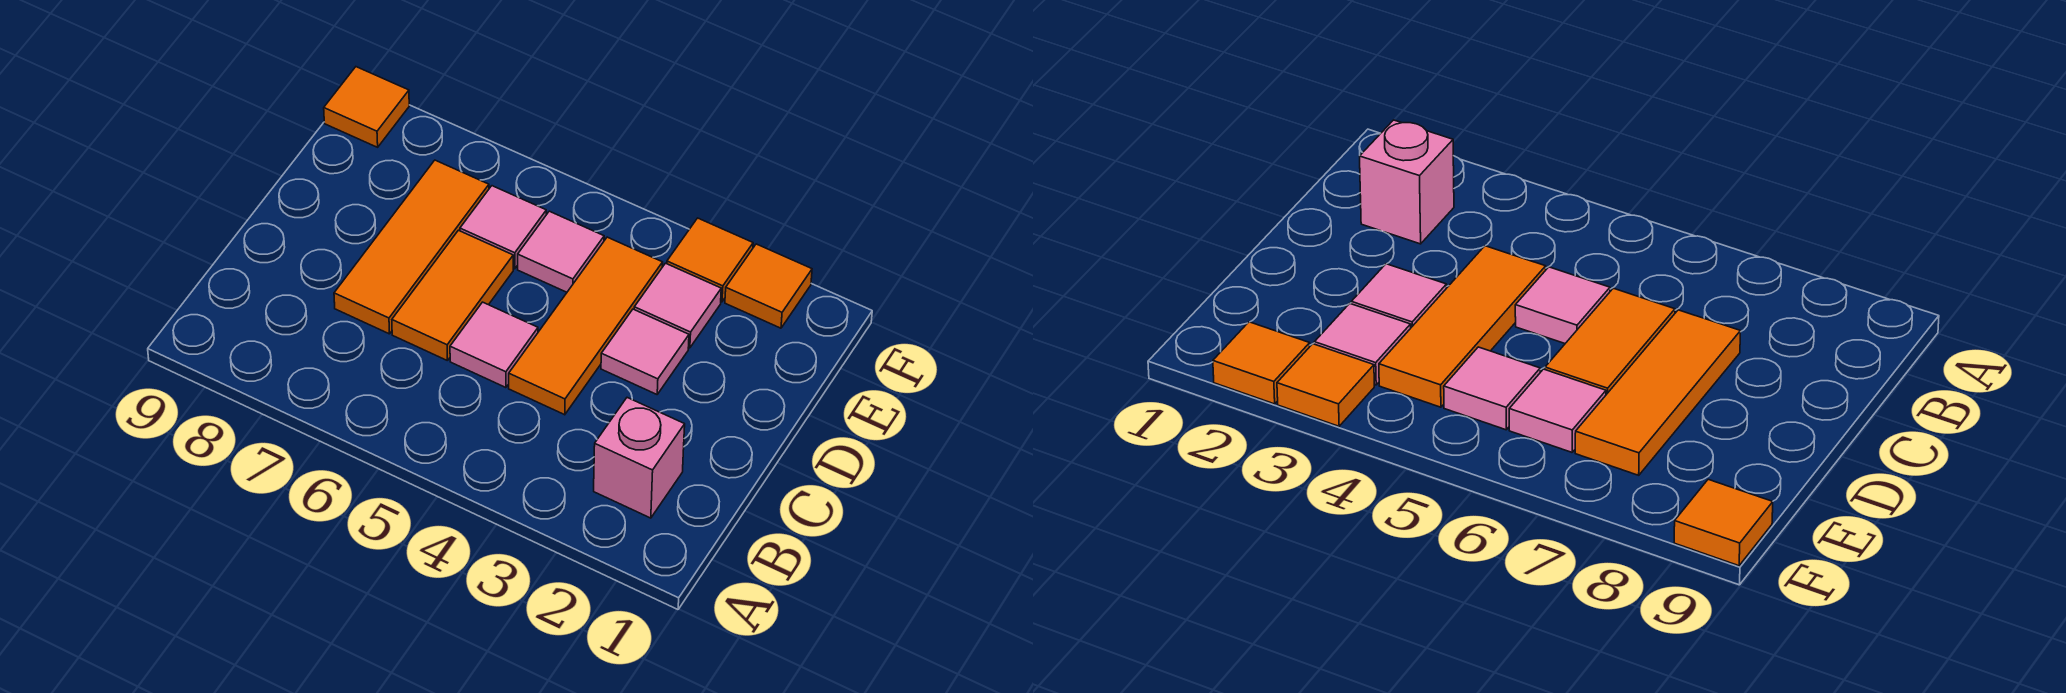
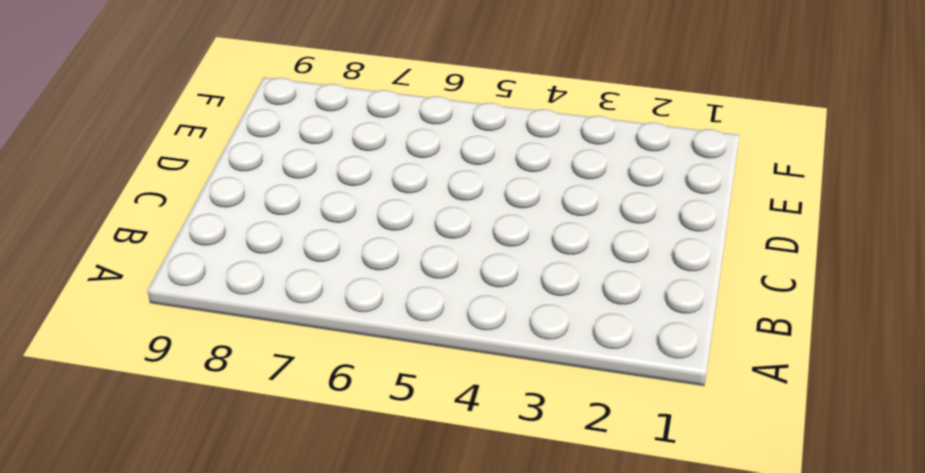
none -> pink brick B2 level 1
none -> orange tile C4:E4 level 1
none -> pink tile C5 level 1

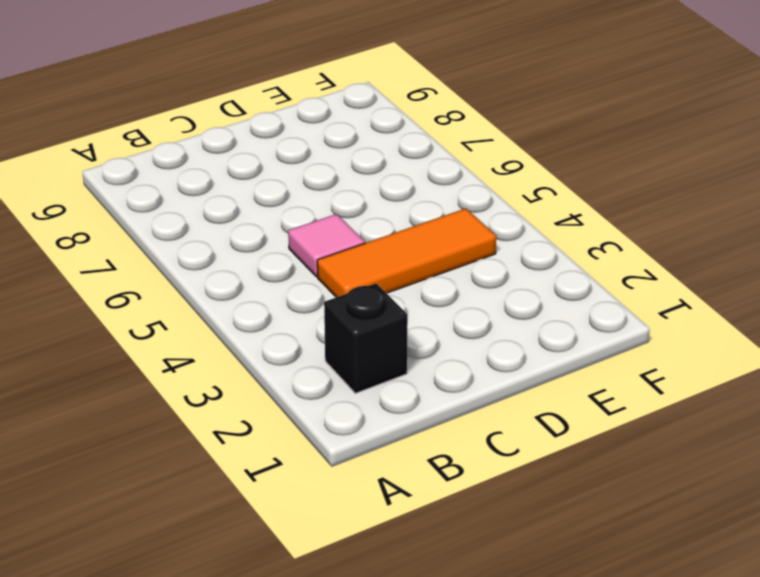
black brick B2 level 1 -> pink brick B2 level 1
none -> orange tile C6:D6 level 1
none -> orange tile C7:E7 level 1
none -> pink tile D3 level 1

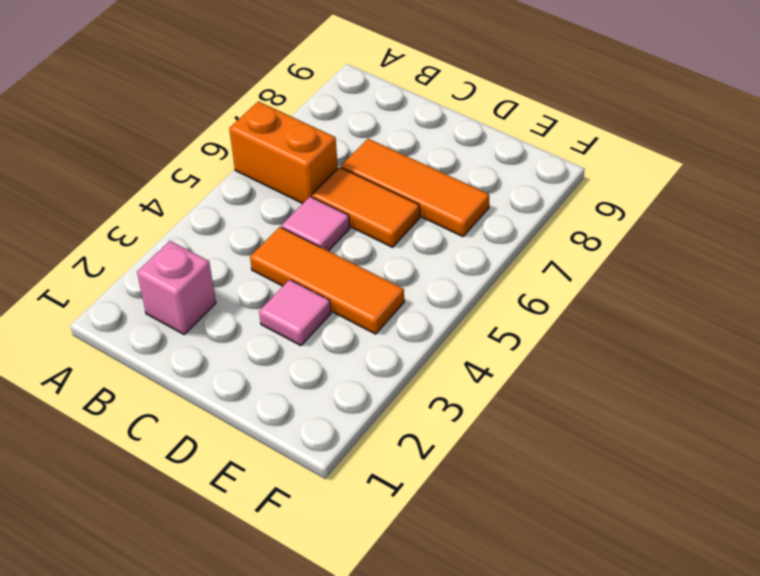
orange brick A6:B6 level 1 -> none
none -> pink tile E3 level 1
none -> pink tile E5 level 1
none -> pink tile E6 level 1

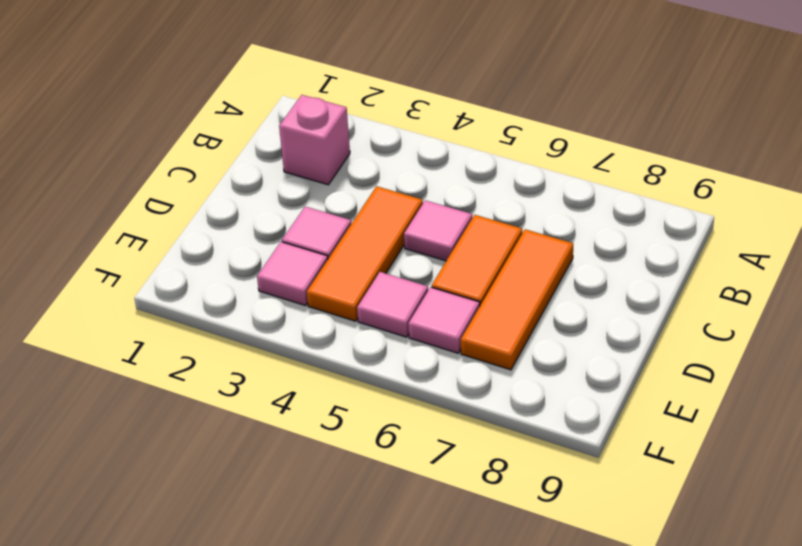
none -> orange tile F2 level 1
none -> orange tile F3 level 1
none -> orange tile F9 level 1

